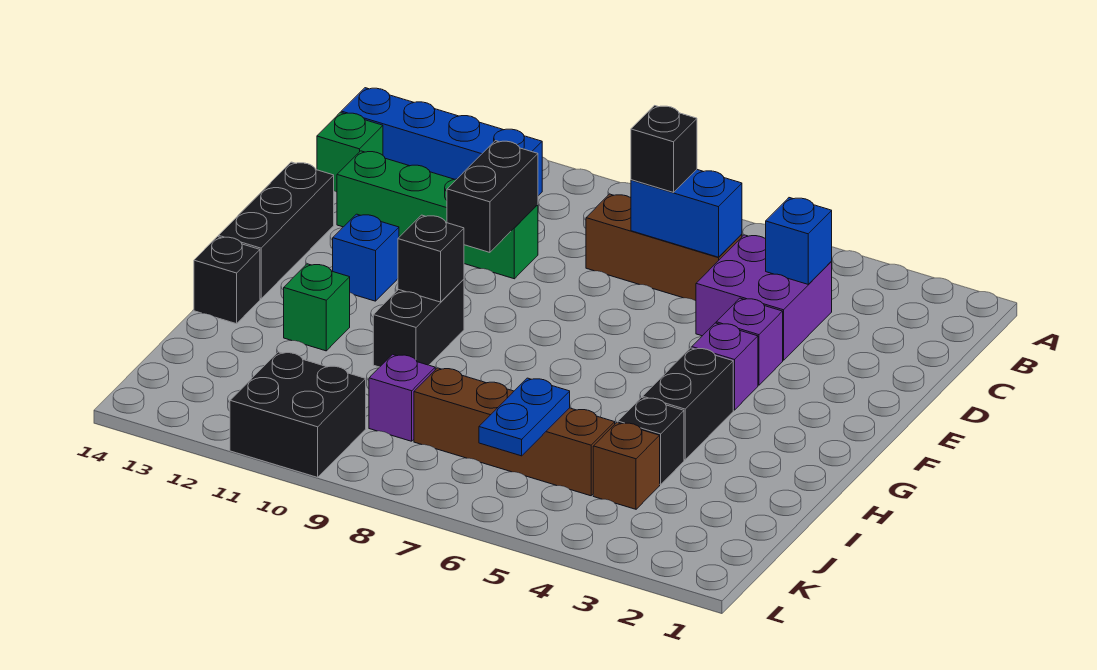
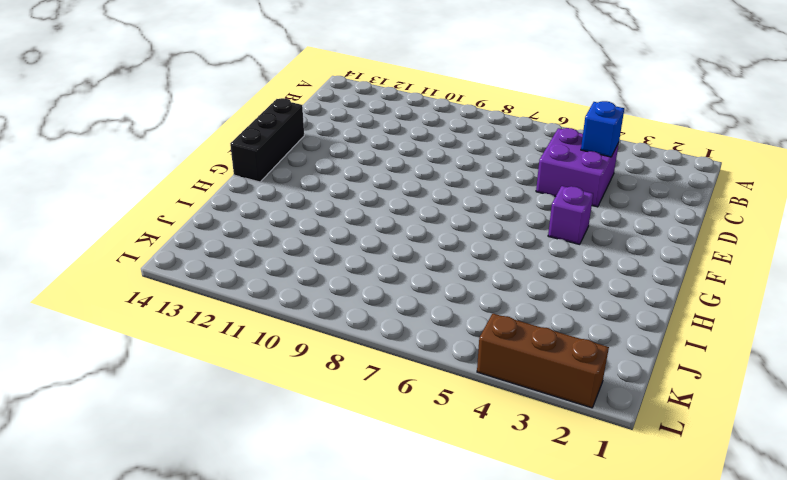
brown brick L2:L4 level 1 -> brown brick C6:C8 level 1
none -> blue brick B11:B14 level 1
none -> green brick C14 level 1
none -> green brick D10:D13 level 1

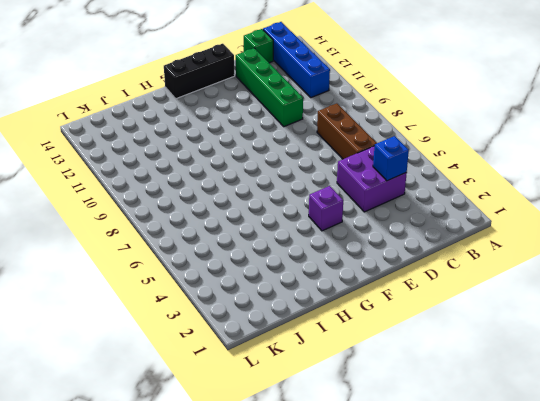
none -> purple brick E4 level 1
none -> blue brick F12 level 1
none -> black brick G4:H4 level 1

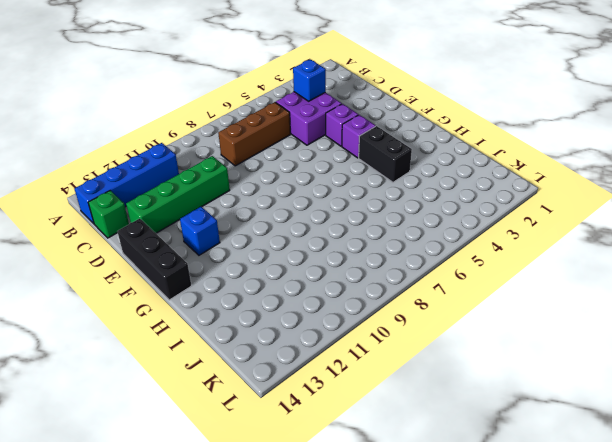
none -> black brick G10:H10 level 1
none -> green brick H12 level 1
none -> black brick H14 level 1

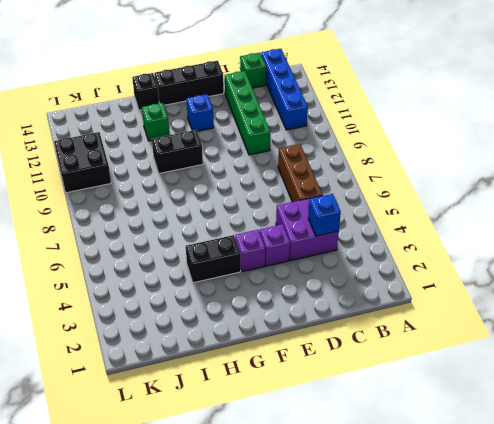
none -> black brick I4 level 1
none -> brown brick J4 level 1
none -> brown brick J5:J8 level 1

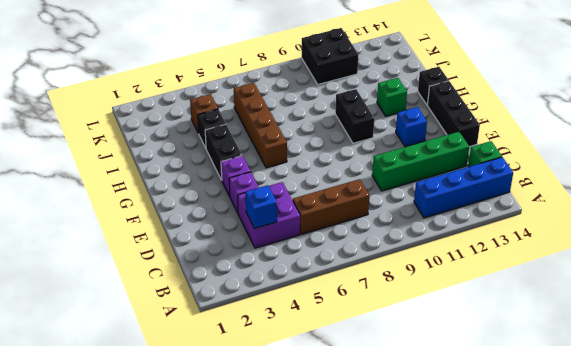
brown brick G6:J6 level 1 -> brown brick J5:J8 level 1
none -> purple brick J9 level 1
none -> blue brick C6:C7 level 2
none -> black brick D10:E10 level 2

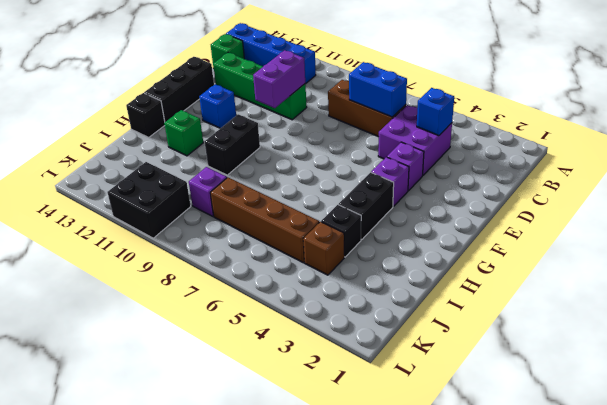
purple brick D10:E10 level 2 -> black brick D10:E10 level 2
none -> black brick G10 level 2
none -> blue plate J6:K6 level 2
none -> black brick C7 level 3

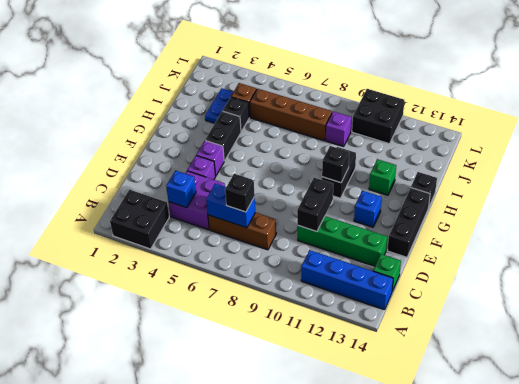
black brick A2:B3 level 1 -> none
blue plate I3:J3 level 1 -> blue plate J6:K6 level 2

